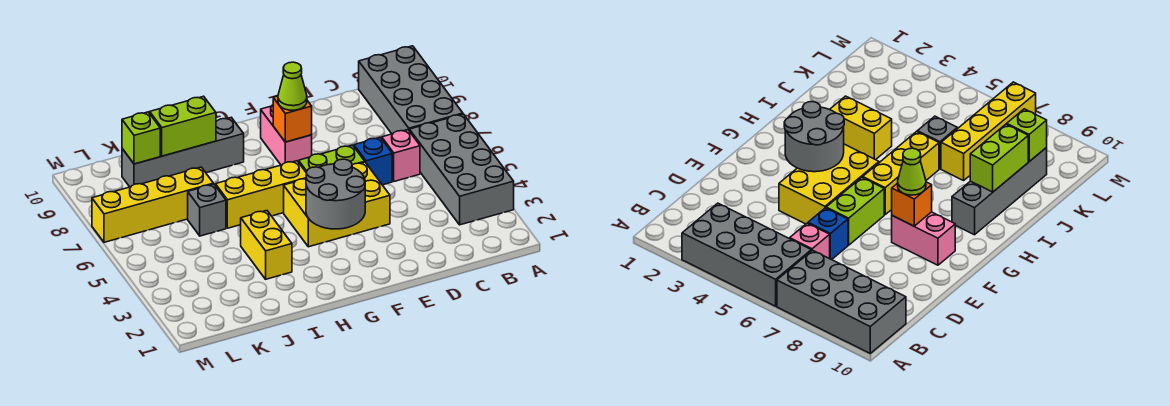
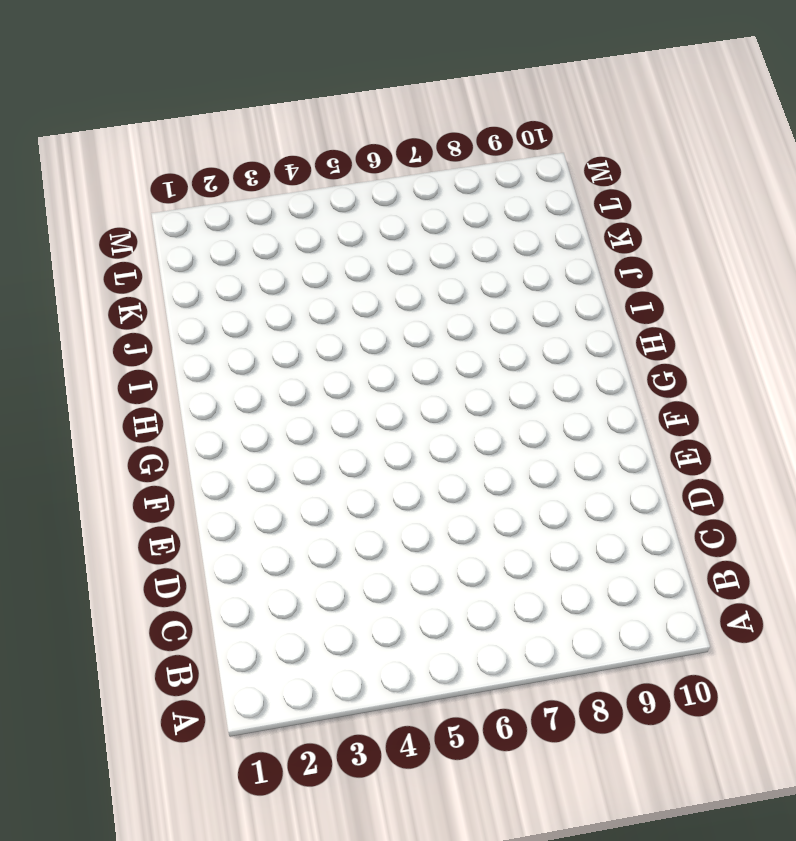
none -> grey brick A3:B6 level 1
none -> grey brick A7:B10 level 1
none -> pink brick C6 level 1

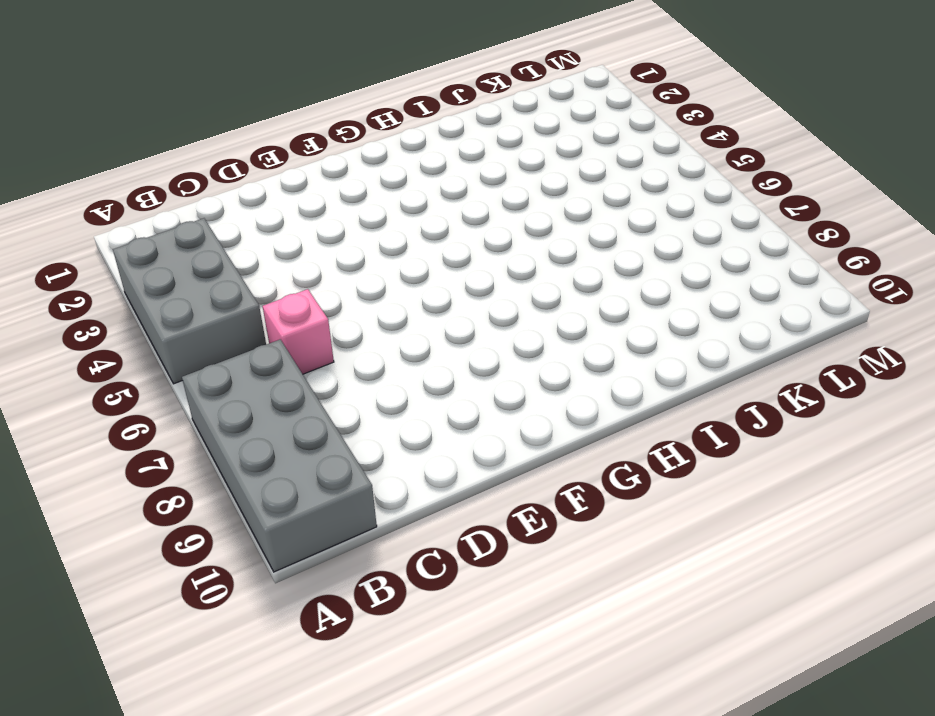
grey brick A3:B5 level 1 -> grey brick A3:B6 level 1
none -> blue brick D6 level 1
none -> yellow brick E4:G5 level 1
none -> lime brick E6:F6 level 1

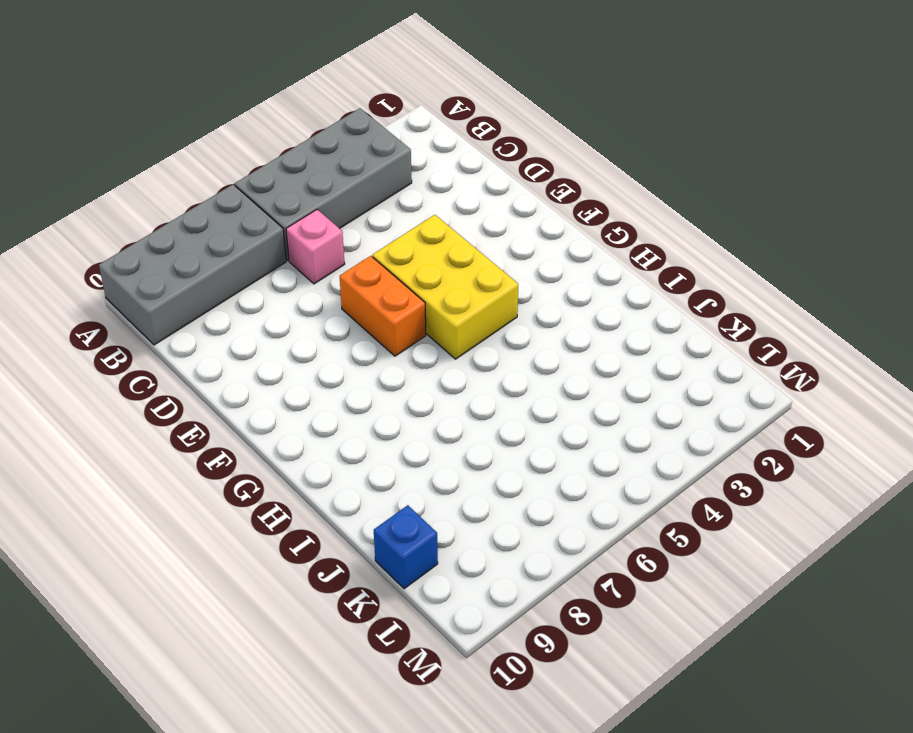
orange brick E6:F6 level 1 -> lime brick E6:F6 level 1
blue brick K10 level 1 -> blue brick D6 level 1
none -> pink brick F8:F9 level 1
none -> yellow brick G6:I6 level 1
none -> grey brick H9:K9 level 1

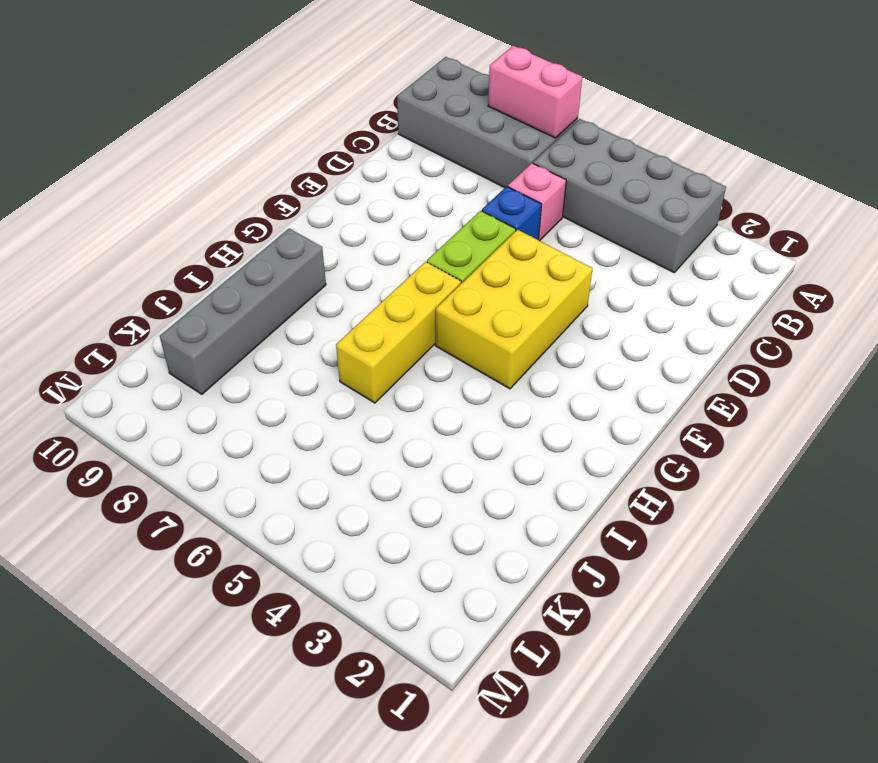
pink brick A7:A8 level 2 -> pink brick F8:F9 level 1
none -> yellow brick I3:I4 level 1
none -> grey brick J6 level 1
none -> yellow brick J7:M7 level 1

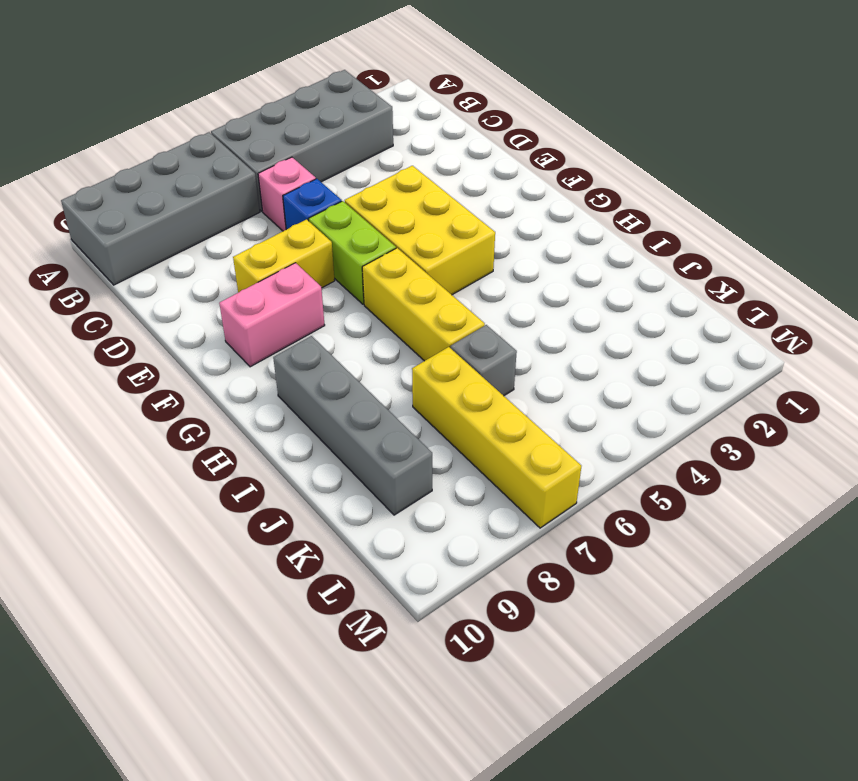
yellow brick E7:E8 level 1 -> yellow brick I3:I4 level 1
none -> grey round brick F3:G4 level 2
none -> orange brick F8 level 2
none -> lime brick I9:J9 level 2

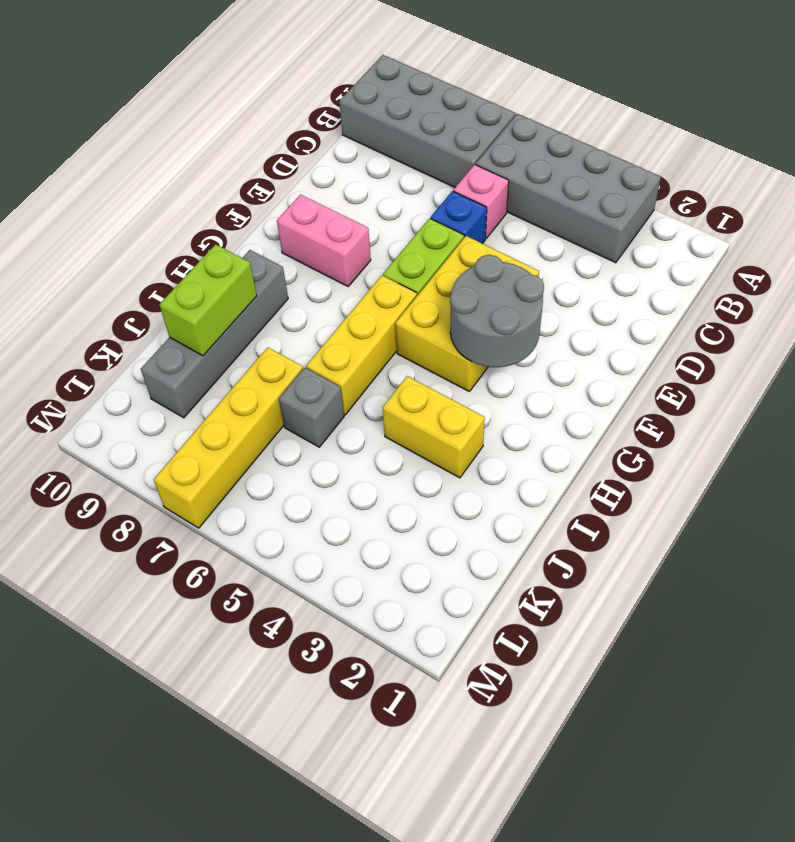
none -> orange brick F8 level 2
none -> lime brick K9 level 2
none -> lime cone F8 level 3

